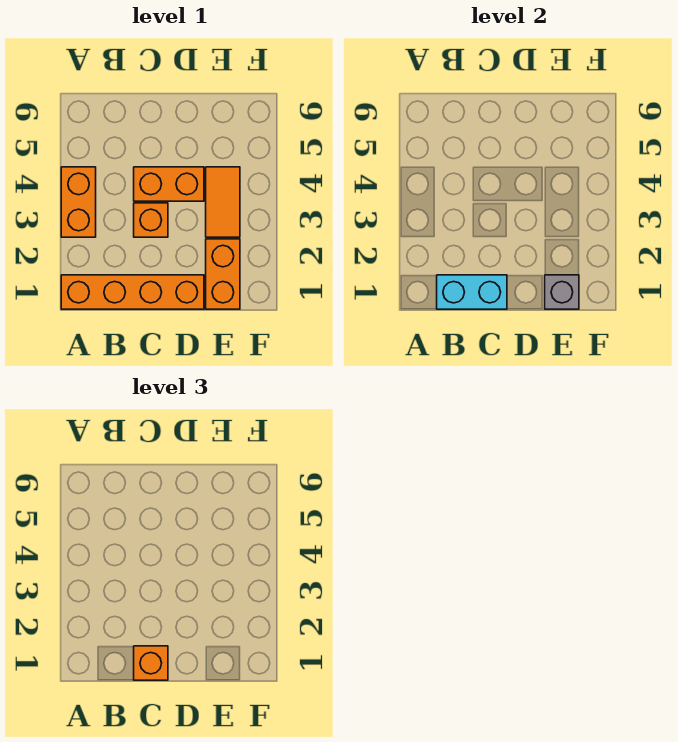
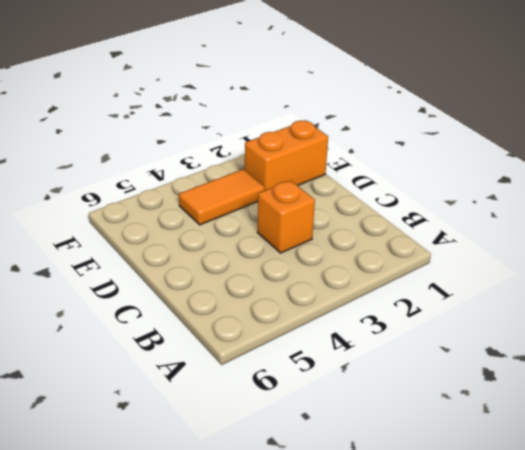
none -> orange brick A1:D1 level 1
none -> orange brick A3:A4 level 1

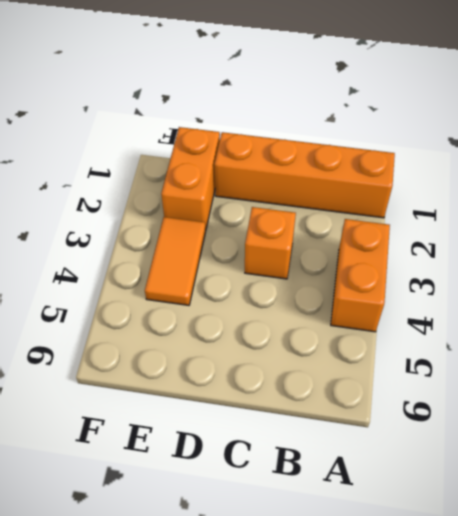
none -> orange brick C4:D4 level 1
none -> cyan brick B1:C1 level 2

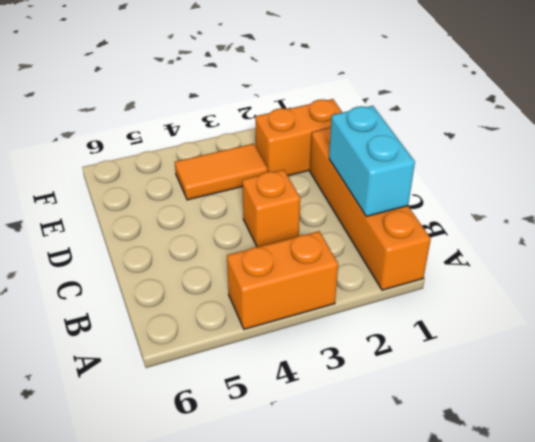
none -> orange brick C4:D4 level 1
none -> grey brick E1 level 2

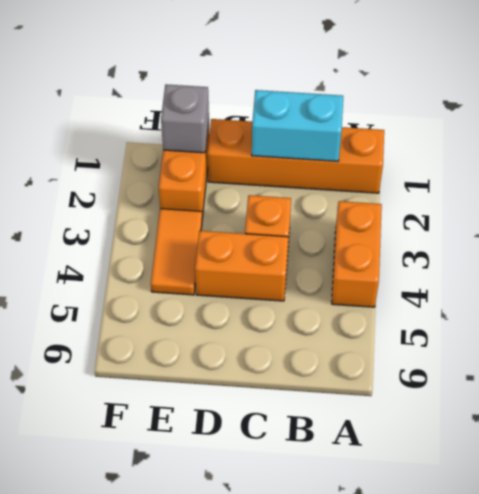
none -> orange brick C1 level 3

